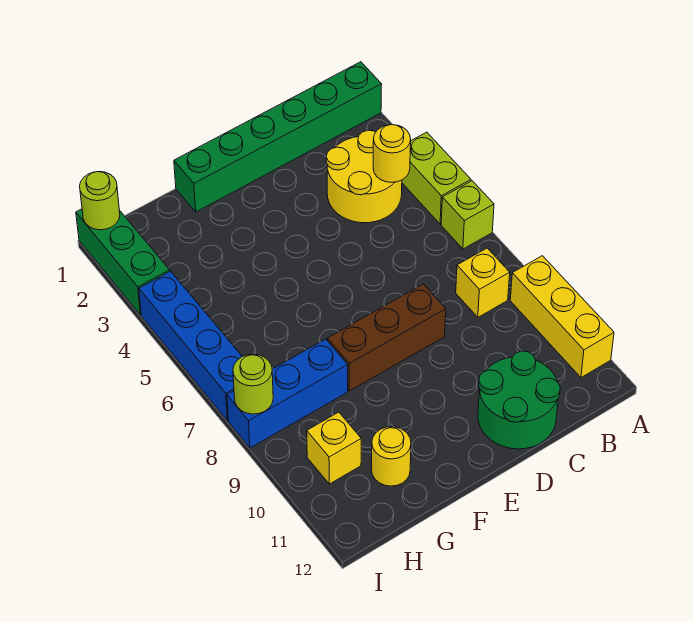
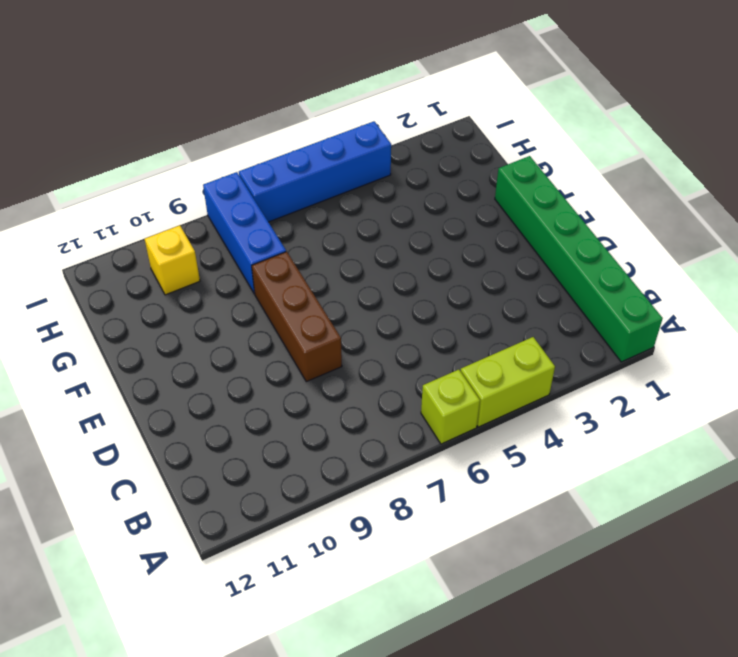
none -> yellow brick A9:A11 level 1
none -> yellow round brick B3:C4 level 1
none -> yellow brick B8 level 1

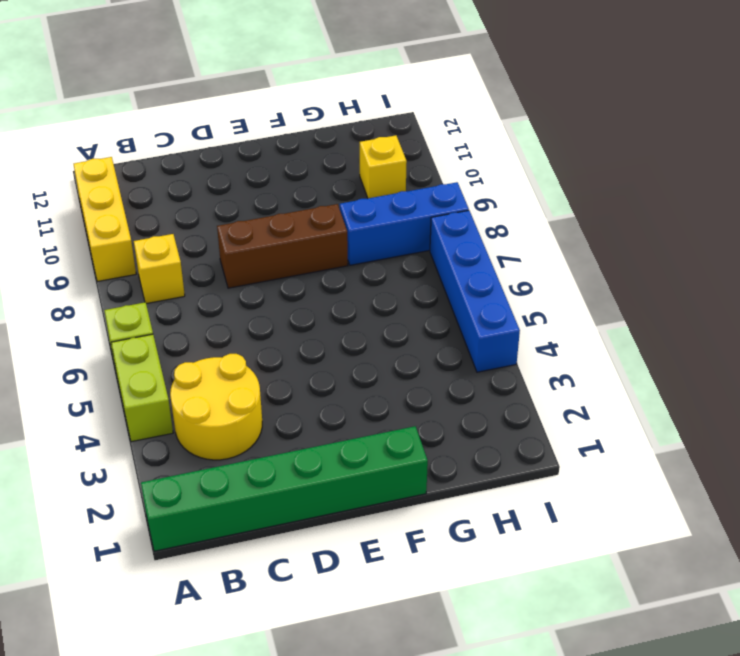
none -> green round brick C11:D12 level 1
none -> yellow round brick G11 level 1
none -> green brick I1:I3 level 1

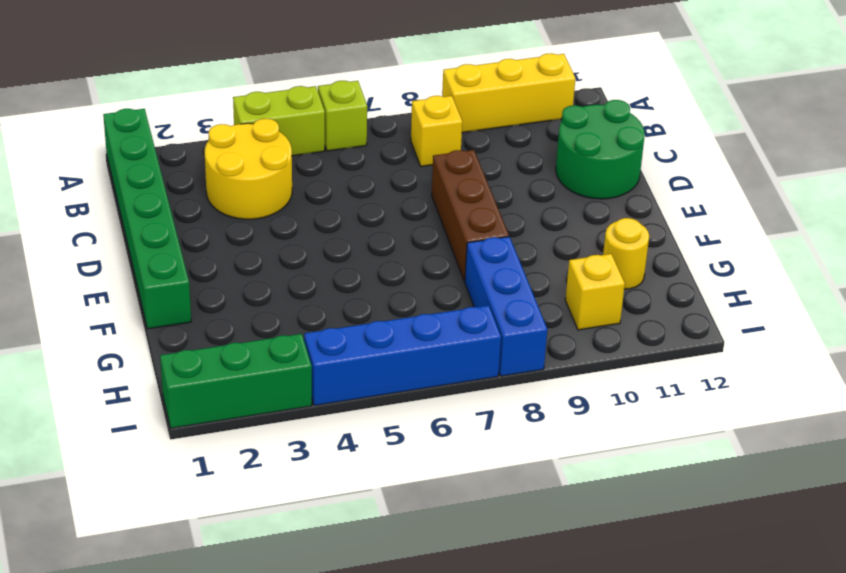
none -> yellow round brick B4 level 2
none -> lime round brick I1 level 2
none -> lime round brick I8 level 2

